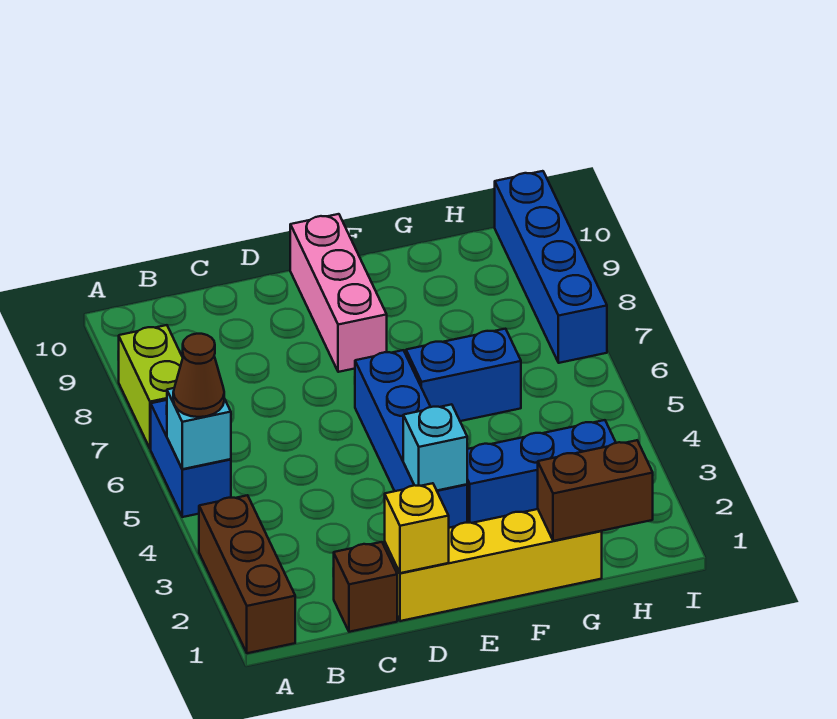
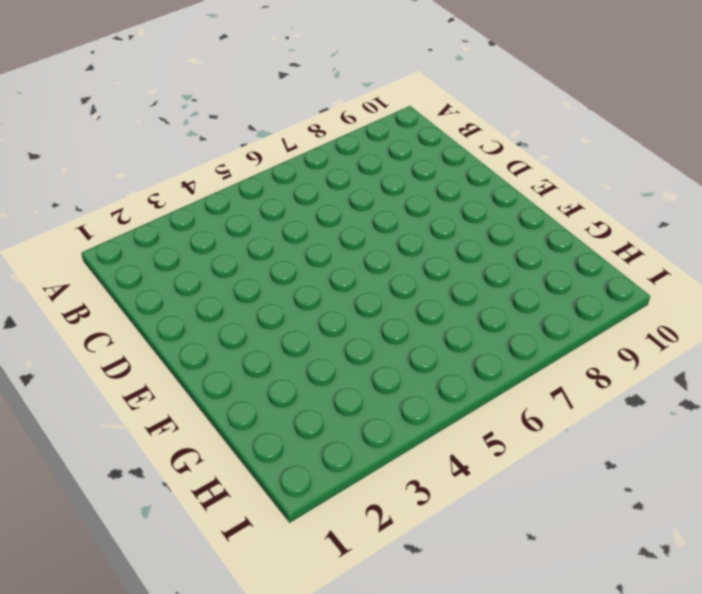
none -> brown brick A1:A3 level 1
none -> blue brick A5:A6 level 1
none -> lime brick A7:A8 level 1

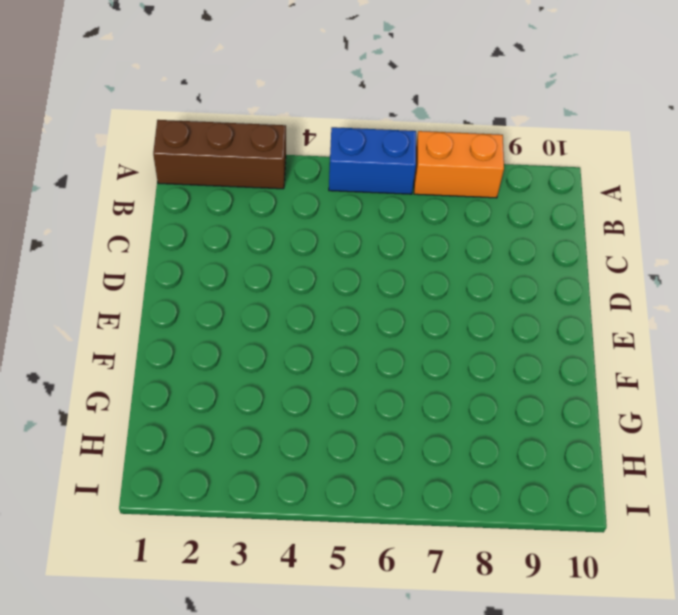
orange brick A7:A8 level 1 -> lime brick A7:A8 level 1
none -> brown brick C1 level 1
none -> yellow brick D1:G1 level 1
none -> blue brick E3:E6 level 1

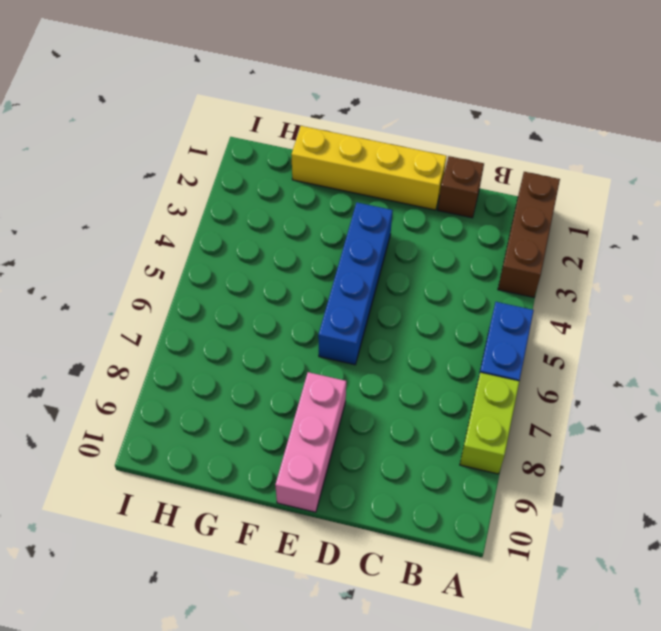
none -> blue brick F3:H3 level 1
none -> blue brick F6:G6 level 1
none -> blue brick I7:I10 level 1

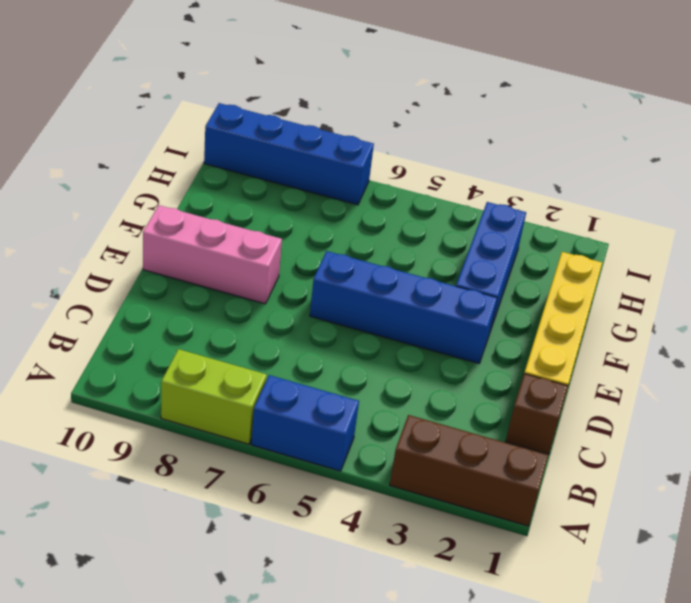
none -> blue brick F6:G6 level 1
none -> cyan brick A5 level 2
none -> yellow brick D1 level 2

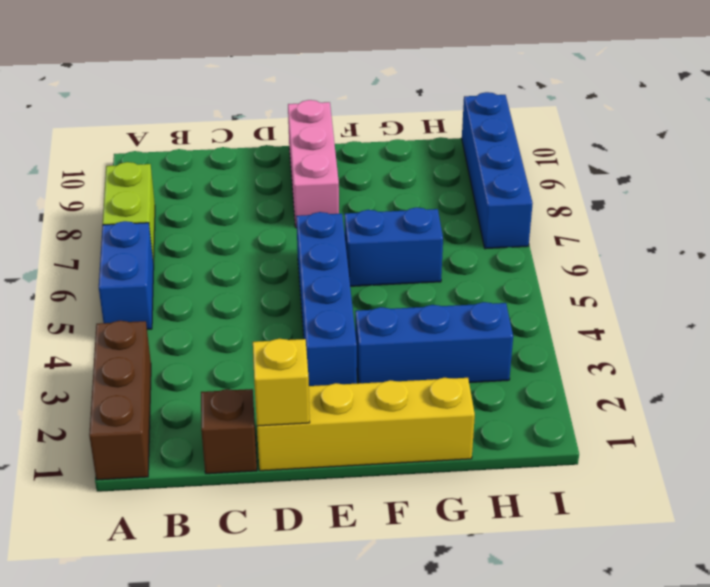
none -> cyan brick A5 level 2
none -> cyan brick E3 level 2
none -> brown brick G1:H1 level 2

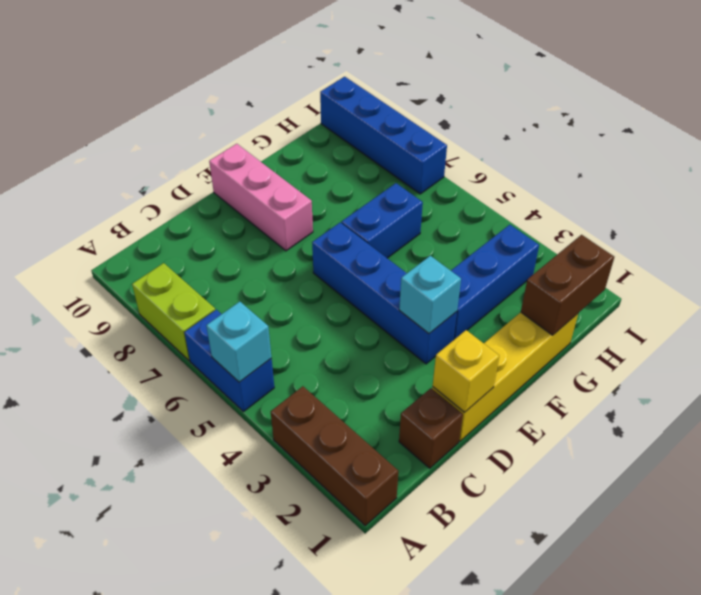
none -> brown cone A5 level 3

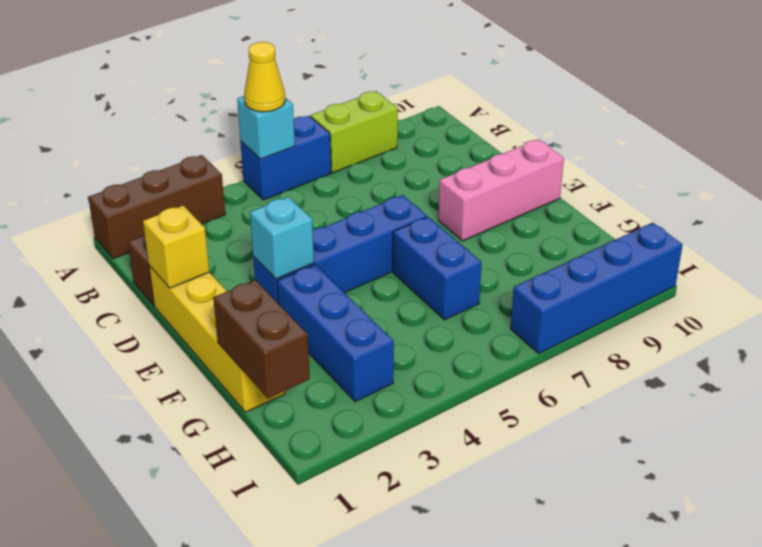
yellow cone A5 level 3 -> brown cone A5 level 3

